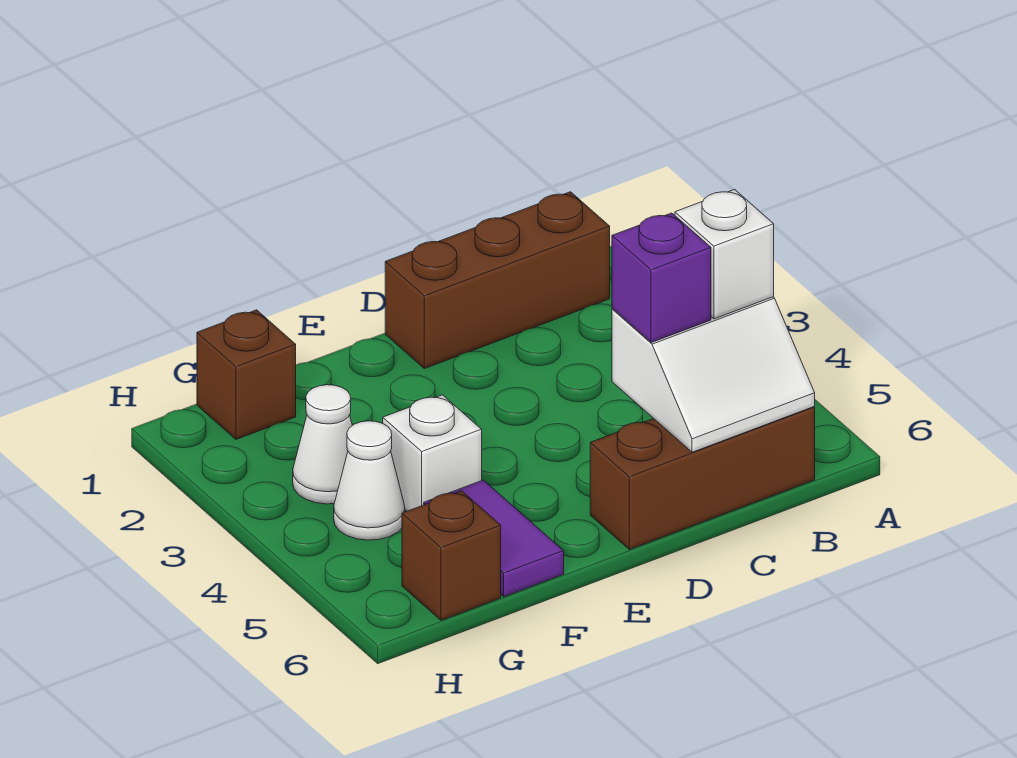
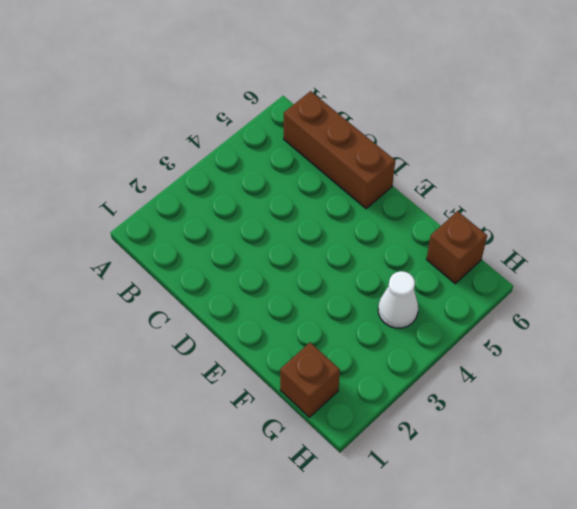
none -> brown brick B1:D1 level 1
none -> white brick F4 level 1

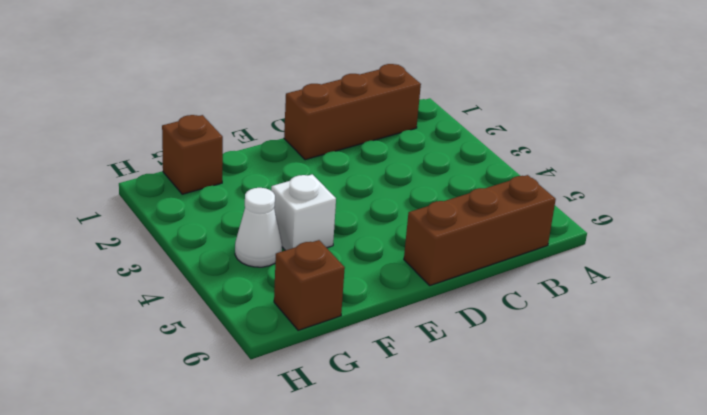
none -> purple tile F5:F6 level 1
none -> white cone G3 level 1

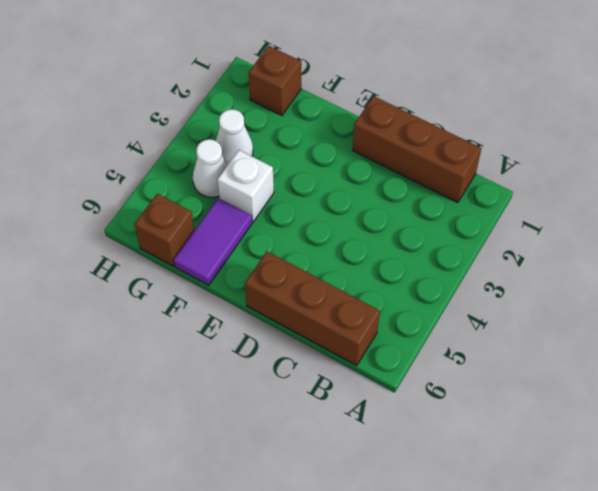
none -> white slope B5:C6 level 2 top 5
none -> white brick B5 level 3

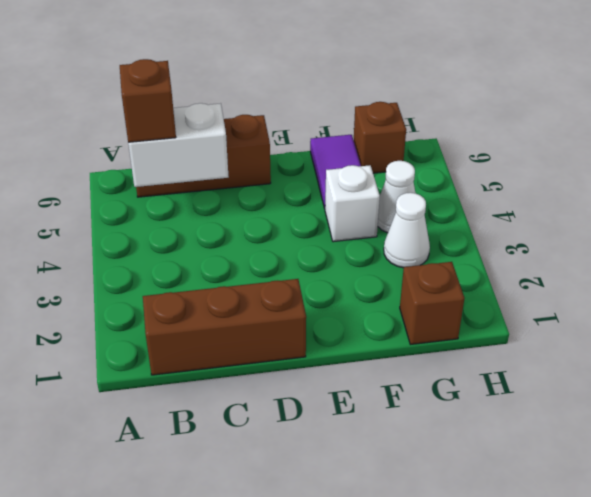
brown brick B5 level 3 -> white brick B5 level 3
none -> purple brick C5 level 3

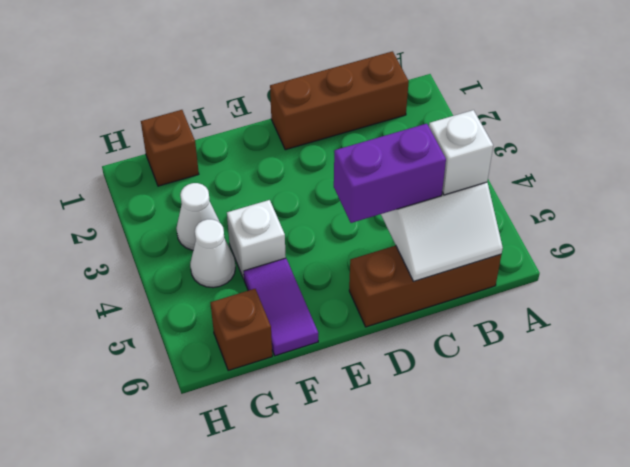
purple brick C5:D5 level 3 -> purple brick C5 level 3

